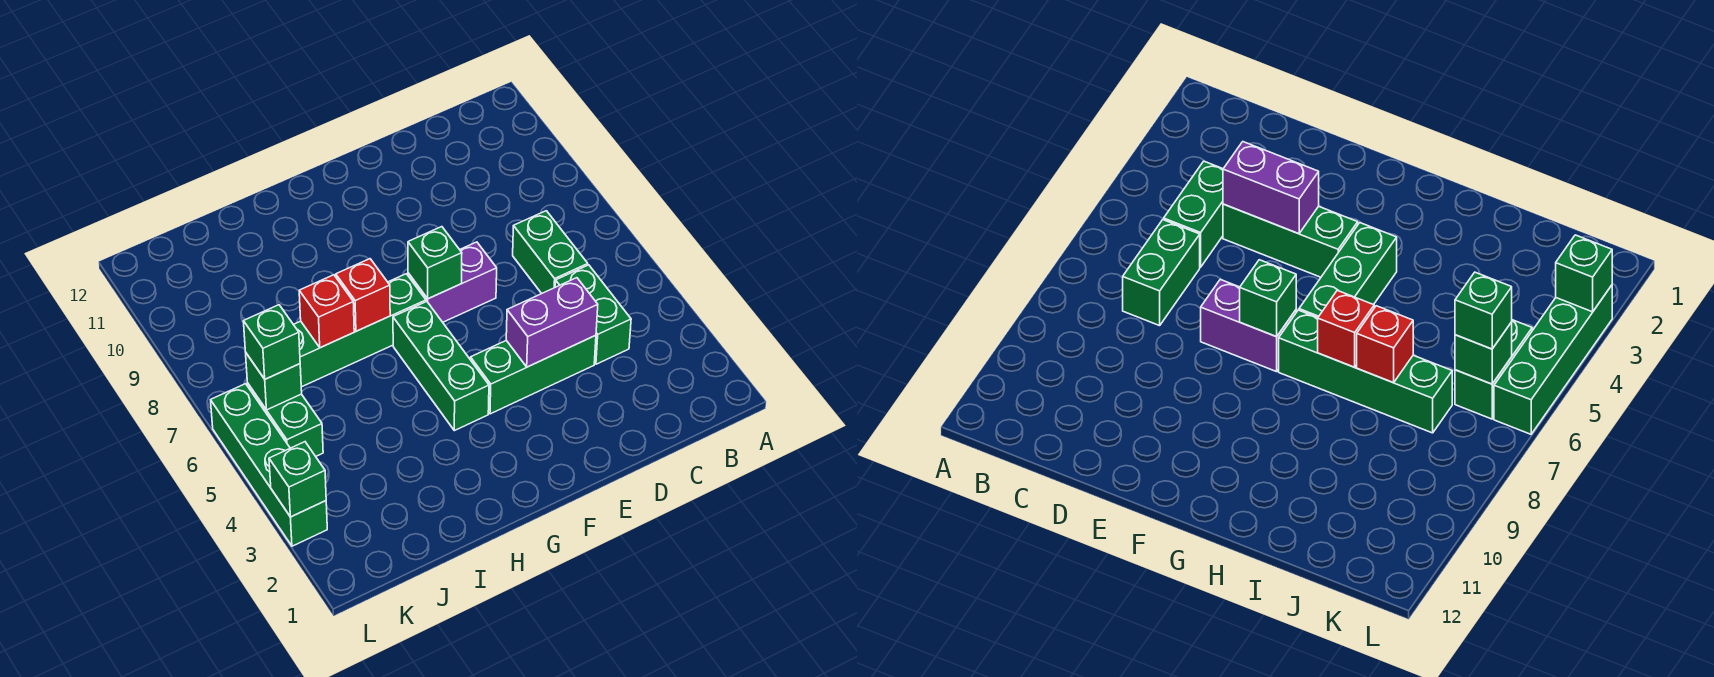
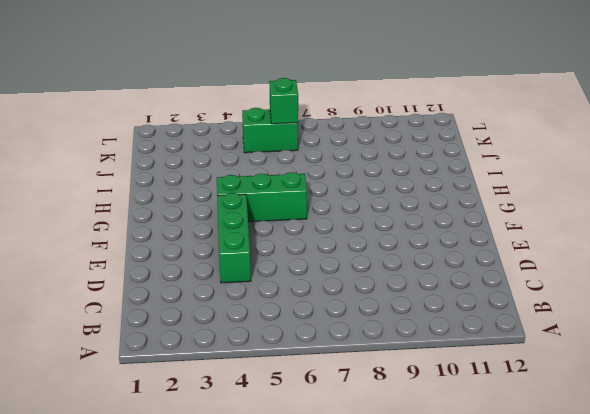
none -> green brick C4:C5 level 1
none -> green brick C6:C7 level 1
none -> purple brick E7:F7 level 1

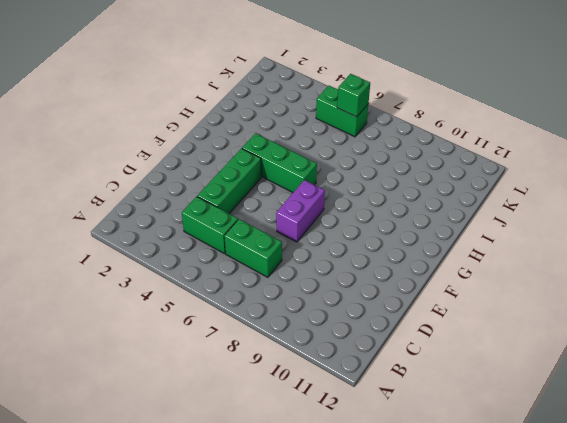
none -> green brick G7:J7 level 1
none -> green brick L3:L6 level 1
none -> purple brick D4:E4 level 2

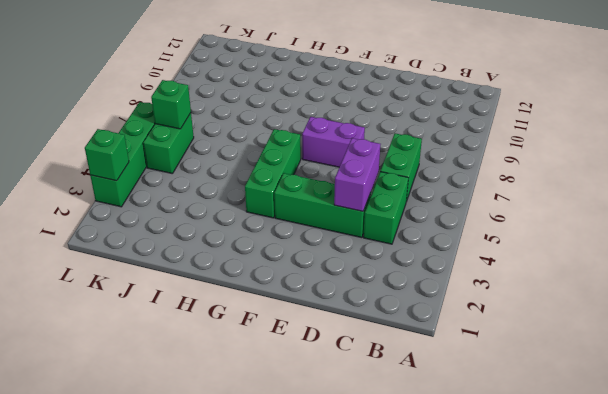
purple brick D4:D5 level 2 -> purple brick D4:E4 level 2
none -> green brick G7:J7 level 1
none -> green brick F7 level 2
none -> red brick H7 level 2

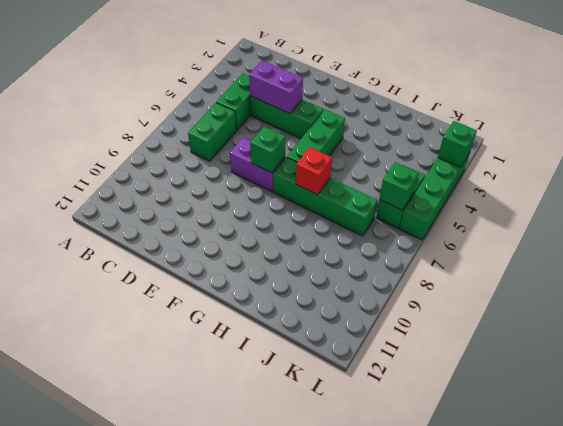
none -> red brick I7 level 2
none -> green brick K6 level 3

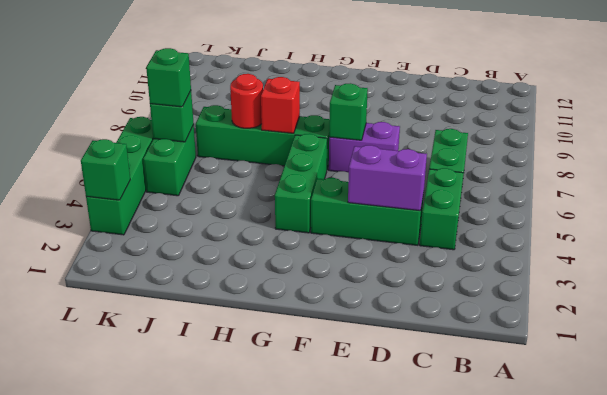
red round brick I7 level 2 -> red brick I7 level 2

